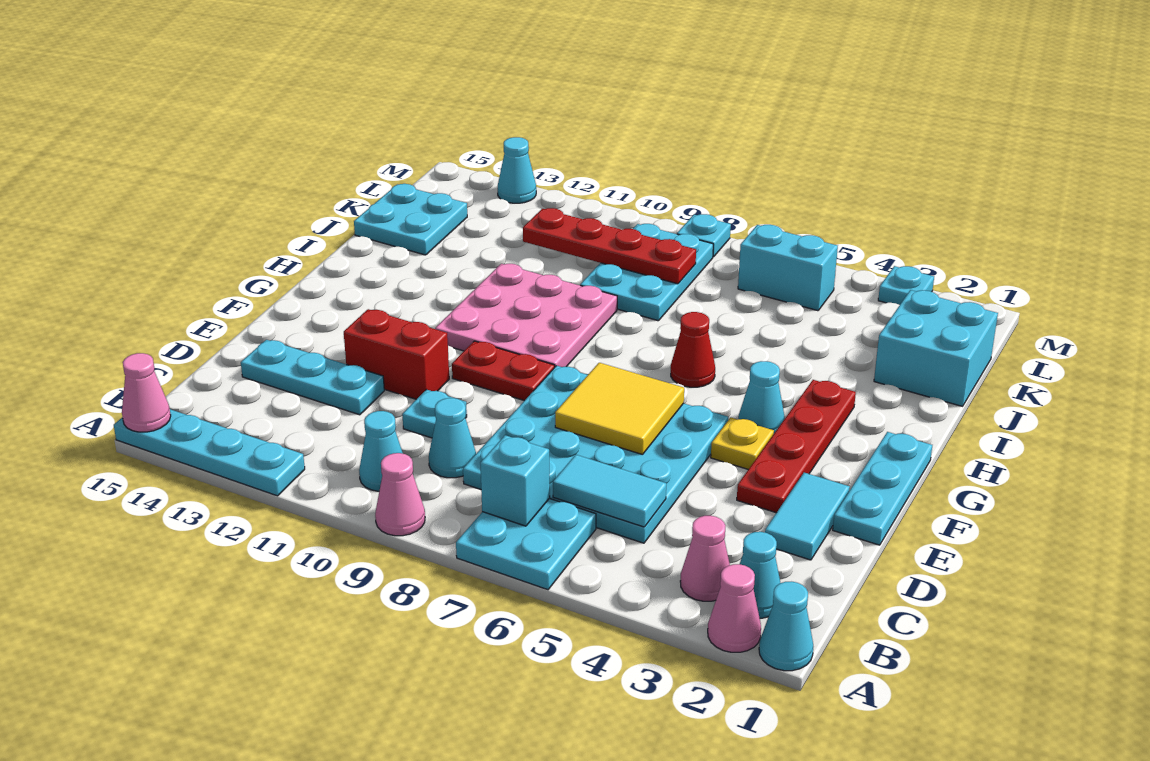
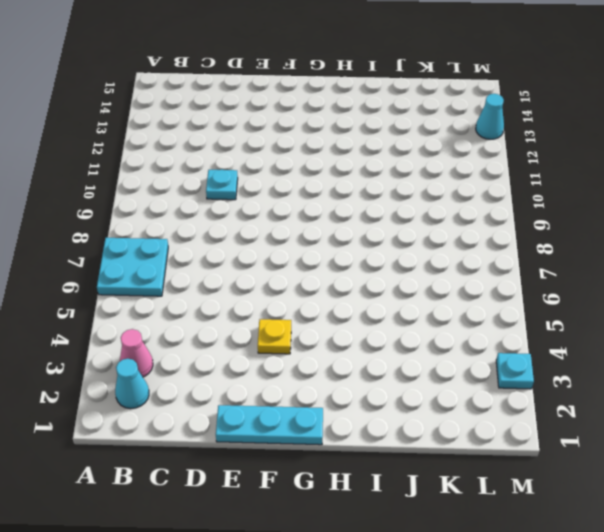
none -> cyan cone A1 level 1
none -> pink cone A2 level 1
none -> pink cone A9 level 1
none -> cyan plate A12:A15 level 1

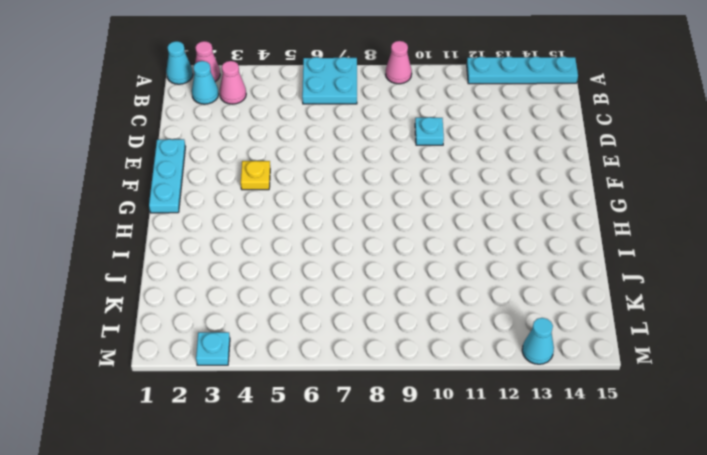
none -> cyan cone B10 level 1
none -> cyan plate C5:F8 level 1
none -> cyan cone C9 level 1
none -> cyan tile D2:E2 level 1

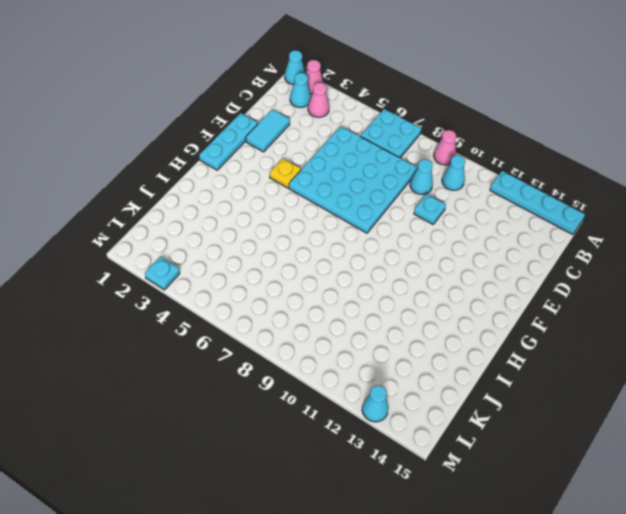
none -> cyan plate D12:D14 level 1
none -> red plate E3:H3 level 1
none -> red brick E11:E12 level 1
none -> red plate F9:F10 level 1

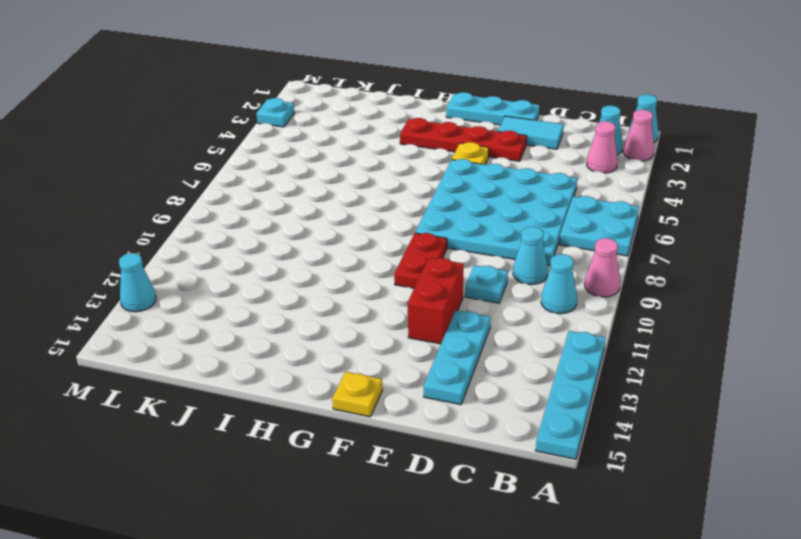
yellow plate F15 level 1 -> none
none -> cyan cone G4 level 1
none -> pink plate G9:I11 level 1
none -> red cone H6 level 1
none -> cyan brick J1:K2 level 1

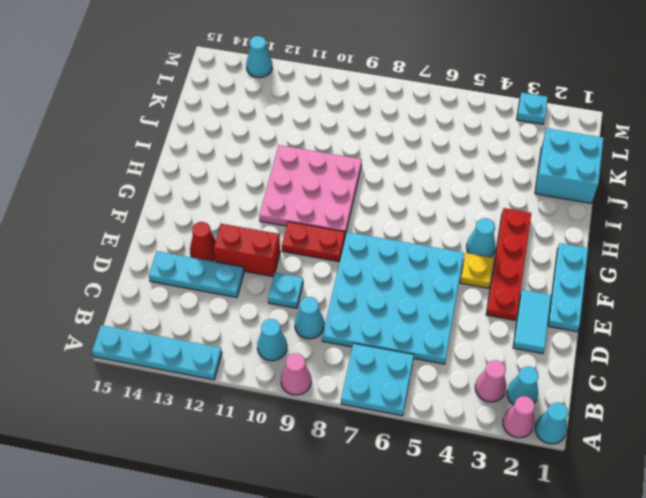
red cone E13 level 1 -> red cone H6 level 1
none -> cyan plate J8:L9 level 1
none -> cyan plate J14:K15 level 1
none -> cyan brick L5:L6 level 1
none -> cyan plate M8 level 1

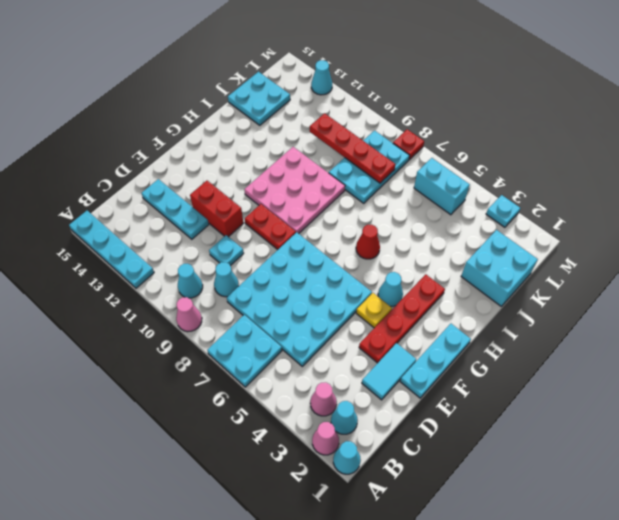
red plate M8 level 1 -> cyan plate M8 level 1
none -> pink cone A15 level 2
none -> cyan brick B7 level 2
none -> cyan tile C5:C6 level 2
none -> yellow tile E6:F7 level 2

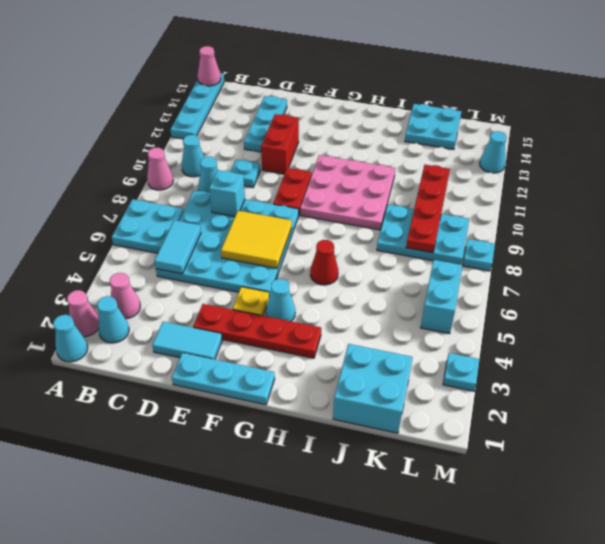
cyan brick D8 level 2 -> cyan brick B7 level 2

